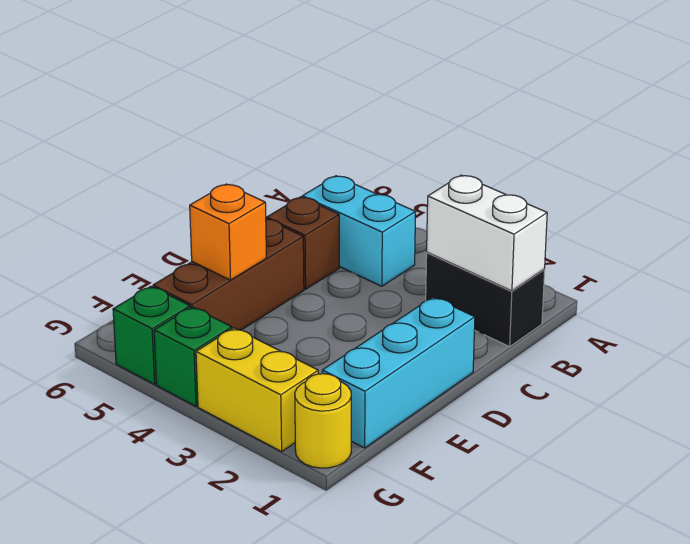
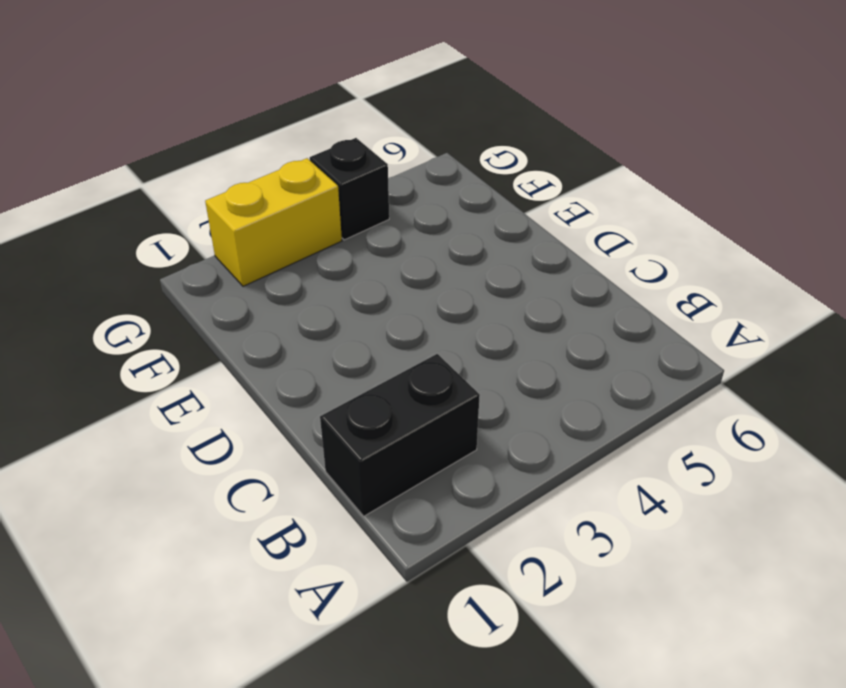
black brick G4 level 1 -> green brick G4 level 1
none -> cyan brick B4:B5 level 1
none -> brown brick C5 level 1

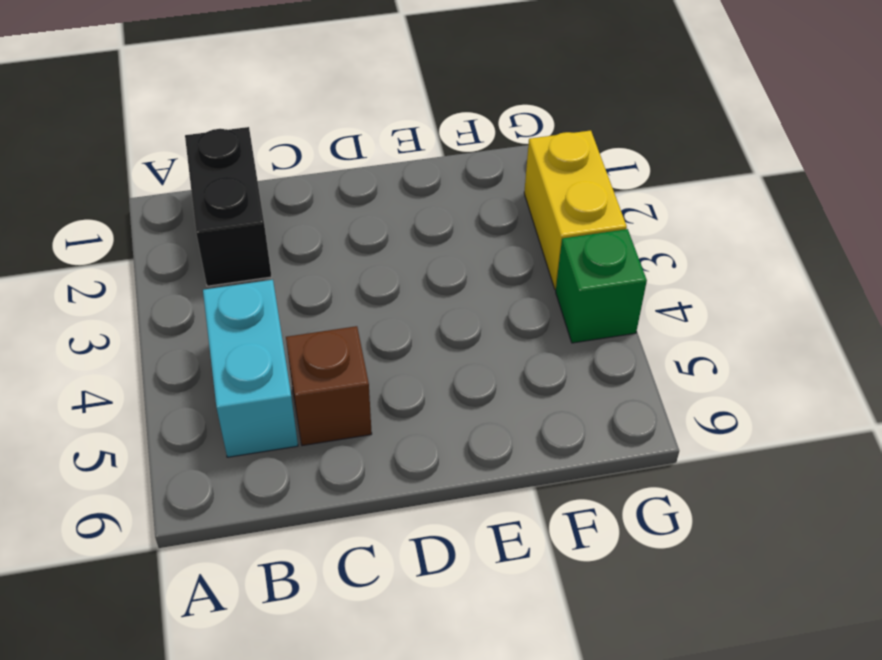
none -> cyan brick D1:F1 level 1
none -> brown brick D5:F5 level 1

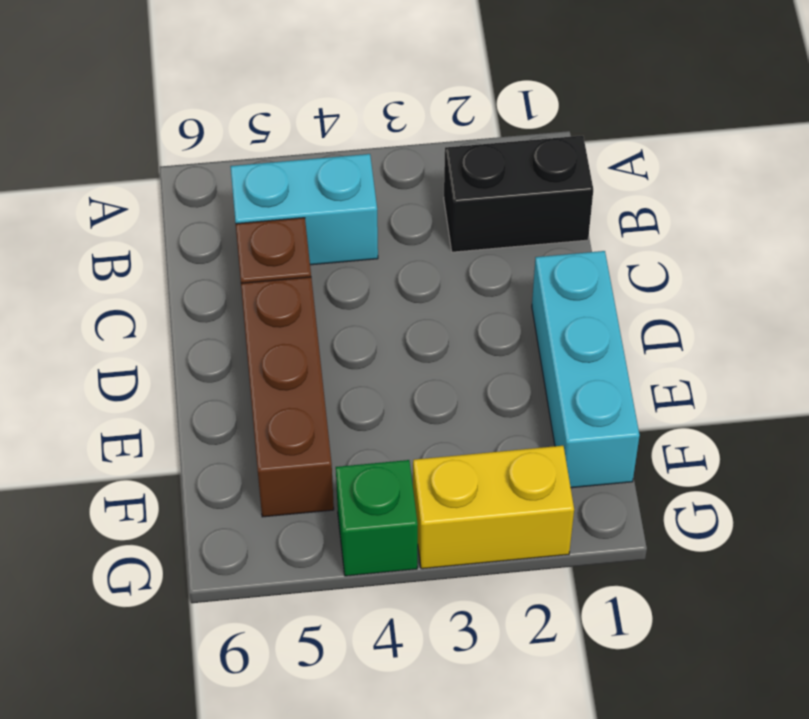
none -> yellow round brick G1 level 1
none -> green brick G5 level 1

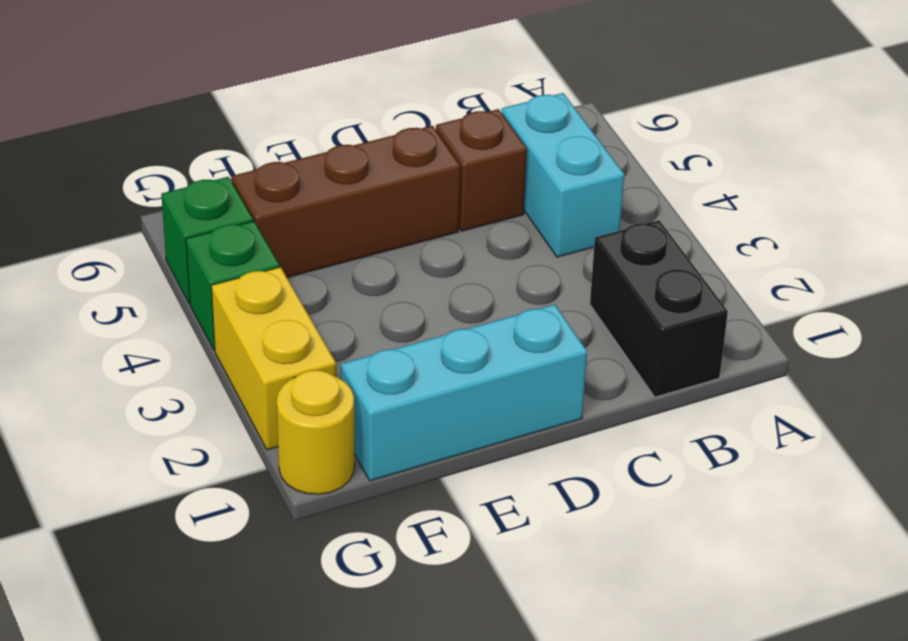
none -> white brick B1:B2 level 2
none -> orange brick E5 level 2

